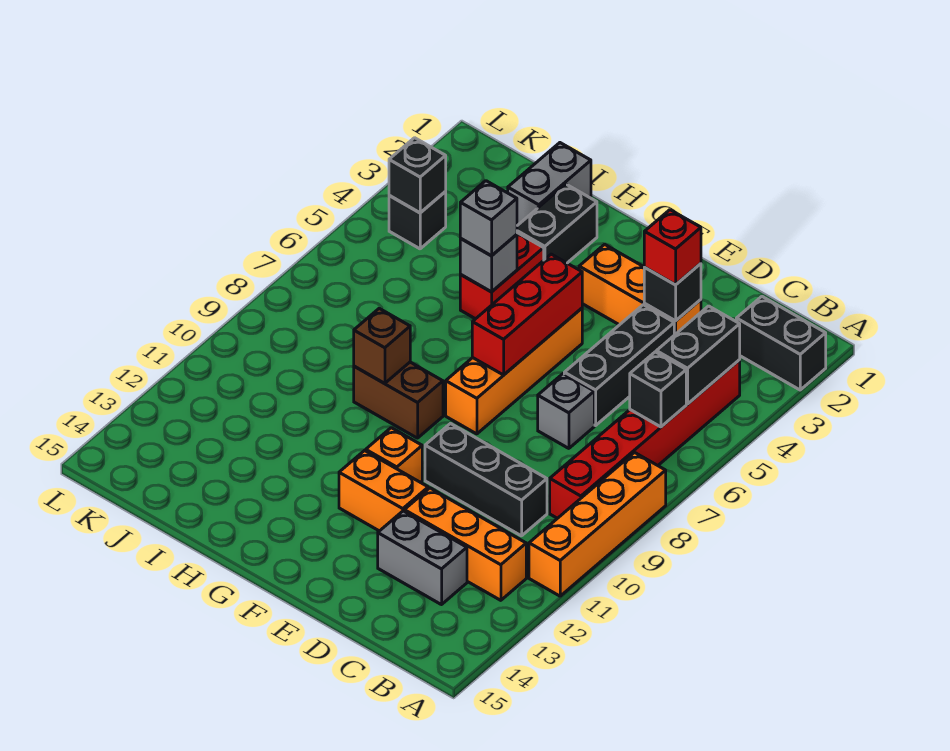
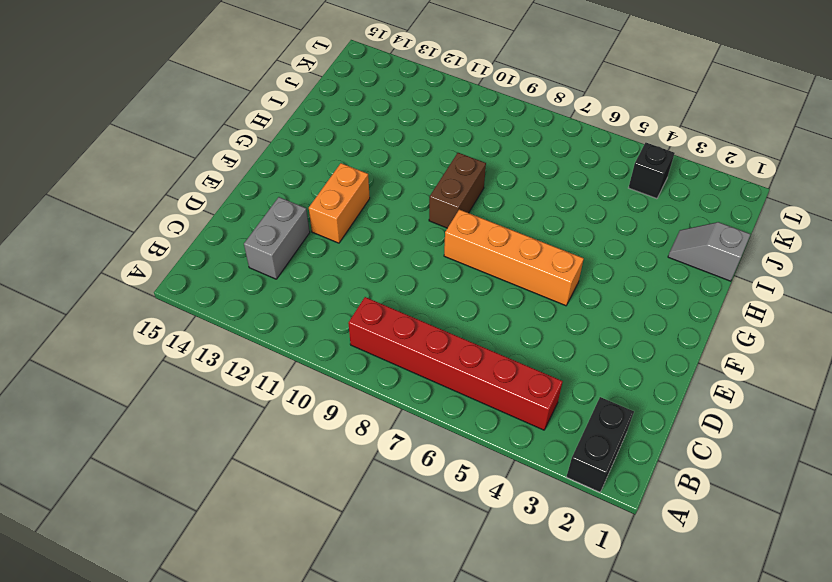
grey slope I1:I2 level 1 top 1 -> grey brick I1:I2 level 1
none -> orange brick A8:A11 level 1
none -> orange brick B12:D12 level 1
none -> black brick C10:E10 level 1

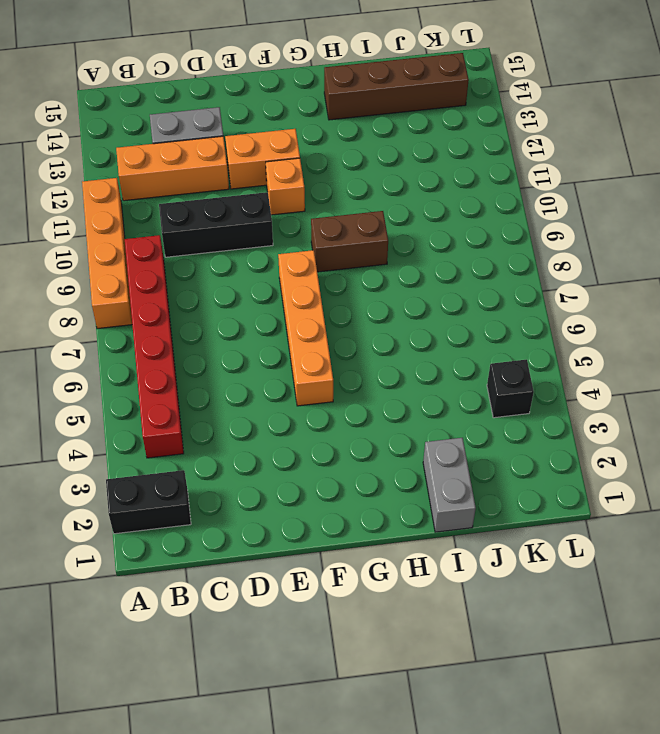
brown brick H14:K14 level 1 -> none
none -> orange brick D3:F3 level 1
none -> black brick D4:D6 level 1
none -> grey brick D7 level 1

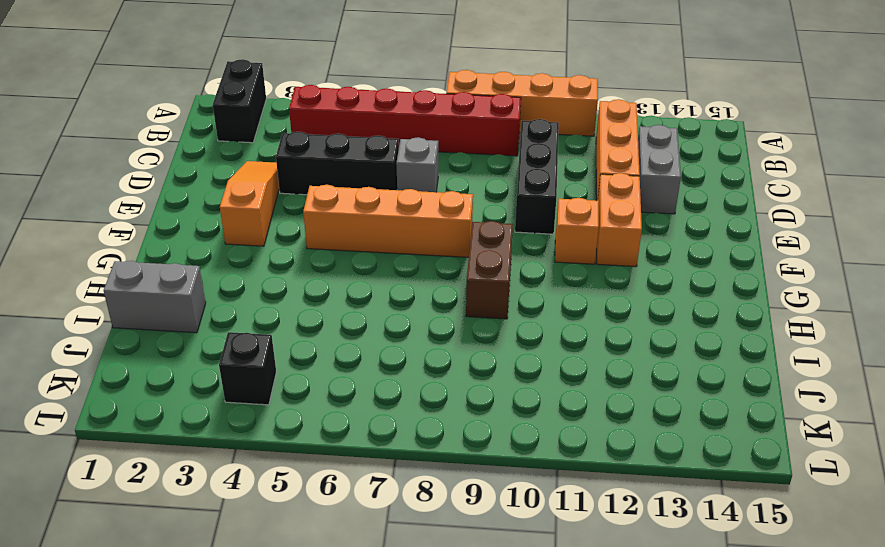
orange slope D3:F3 level 1 top F -> orange brick D3:F3 level 1
none -> black brick H2:H3 level 1
none -> red brick H4:H5 level 1
none -> black brick B4:B5 level 2

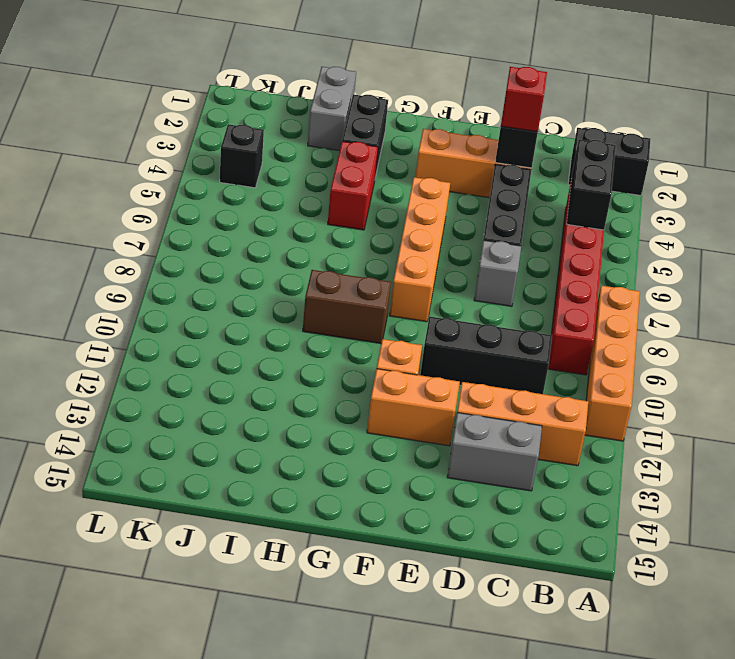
none -> black brick B6 level 2
none -> red brick F5:F7 level 2
none -> grey brick H5 level 2

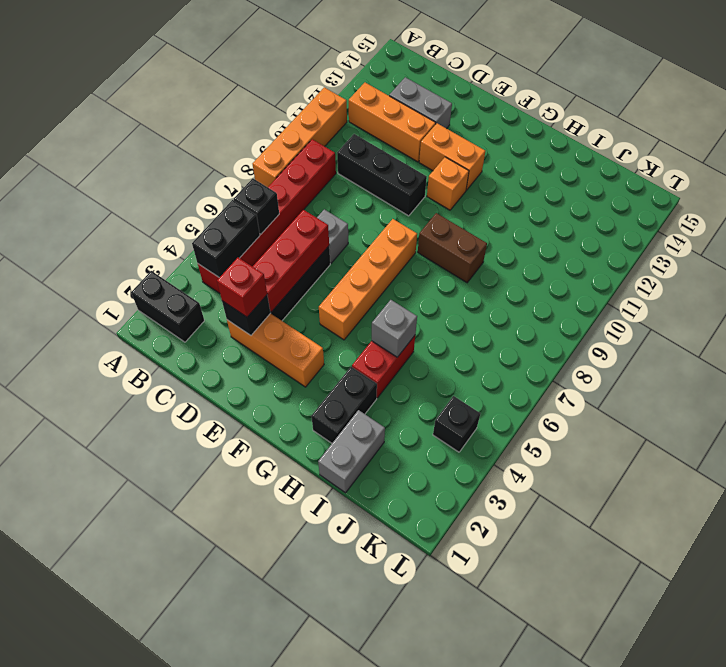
red brick D4:D6 level 2 -> red brick F5:F7 level 2
none -> brown brick H9 level 2
none -> black brick K4 level 2
none -> grey brick H5 level 3

